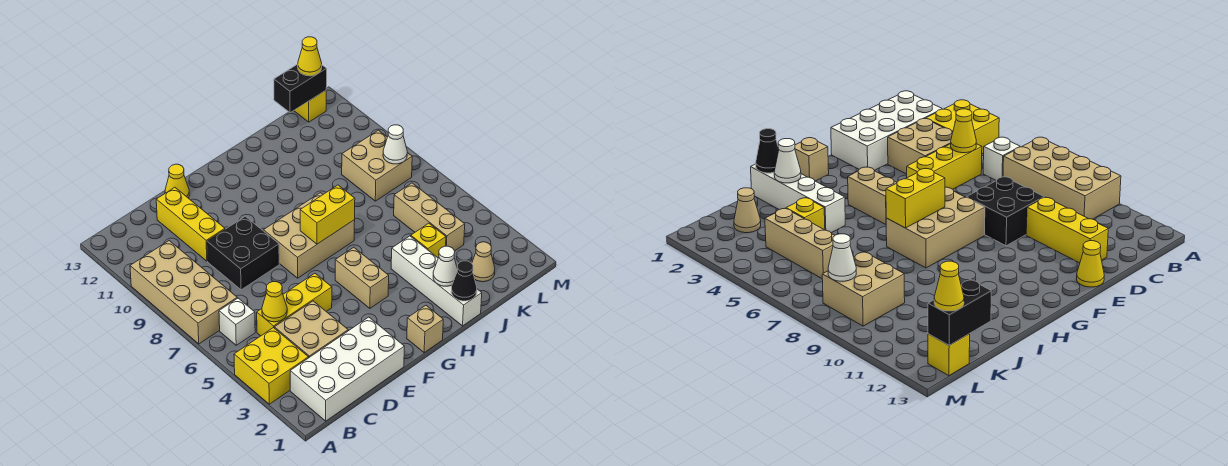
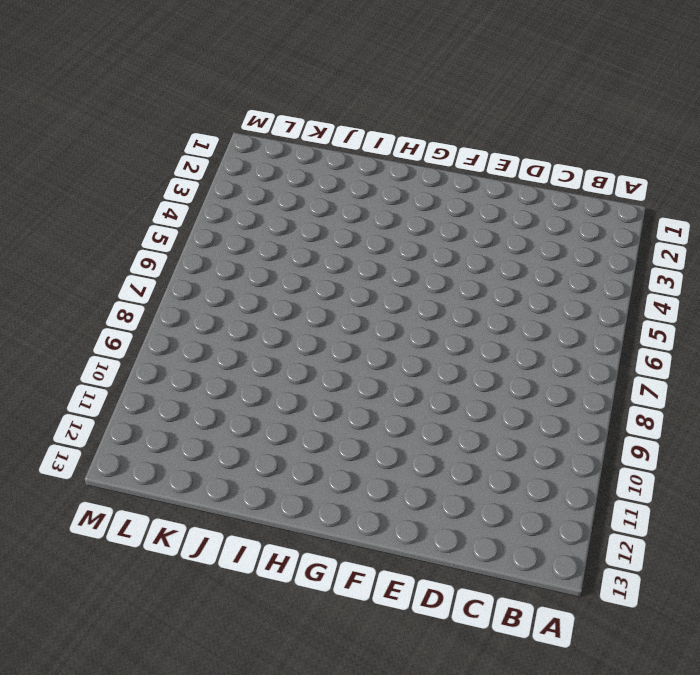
none -> yellow brick A3:B4 level 1
none -> tan brick A7:B10 level 1
none -> white brick B1:E2 level 1

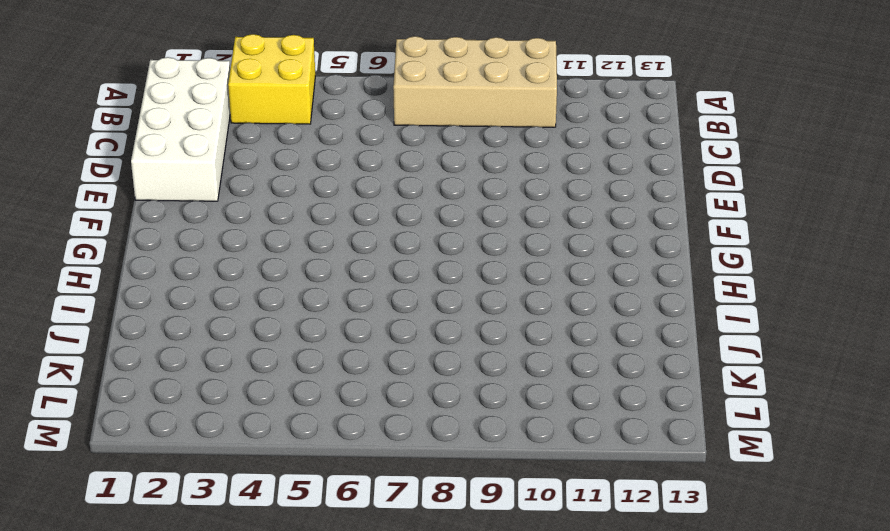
none -> white brick B6 level 1
none -> tan brick C3:D4 level 1
none -> yellow brick C5:E5 level 1

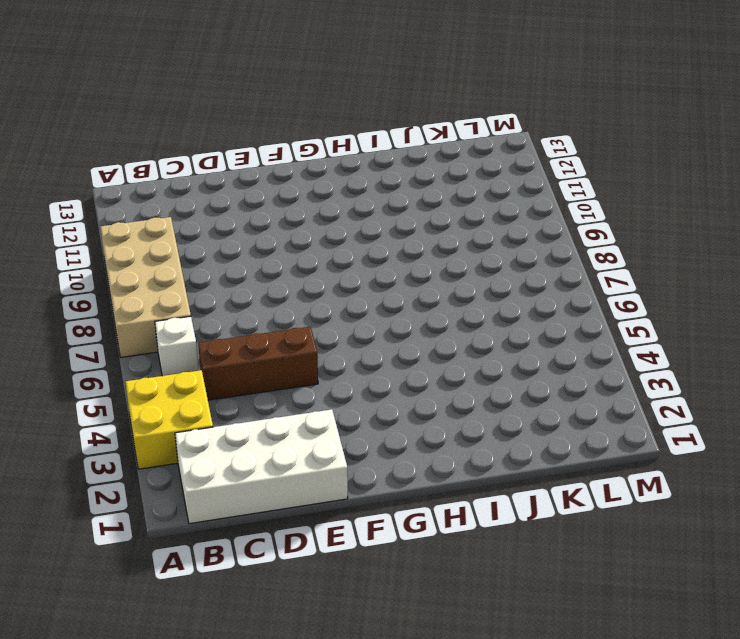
brown brick C5:E5 level 1 -> yellow brick C5:E5 level 1
none -> tan brick C3:D4 level 1
none -> black brick D8:E9 level 1
none -> yellow brick D10:D12 level 1

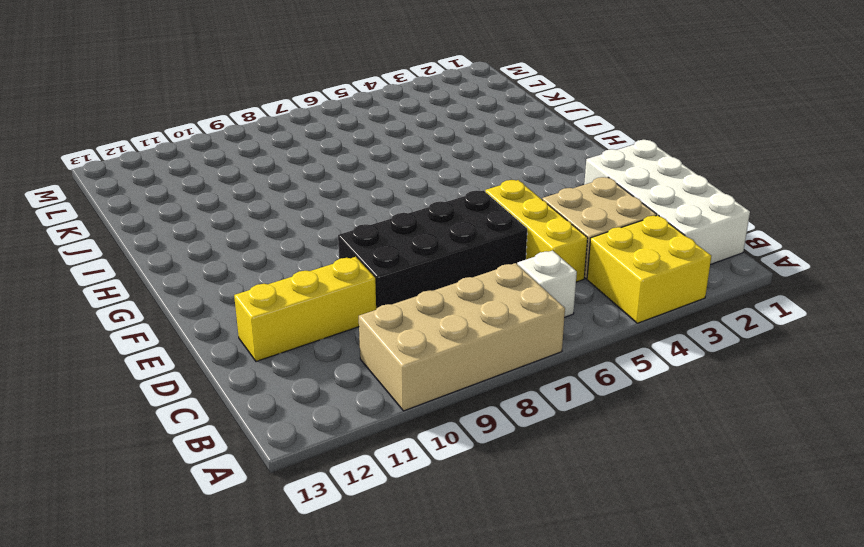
black brick D6:E9 level 1 -> black brick D8:E9 level 1
none -> yellow cone E13 level 1
none -> tan brick F7:H8 level 1
none -> tan brick G1 level 1

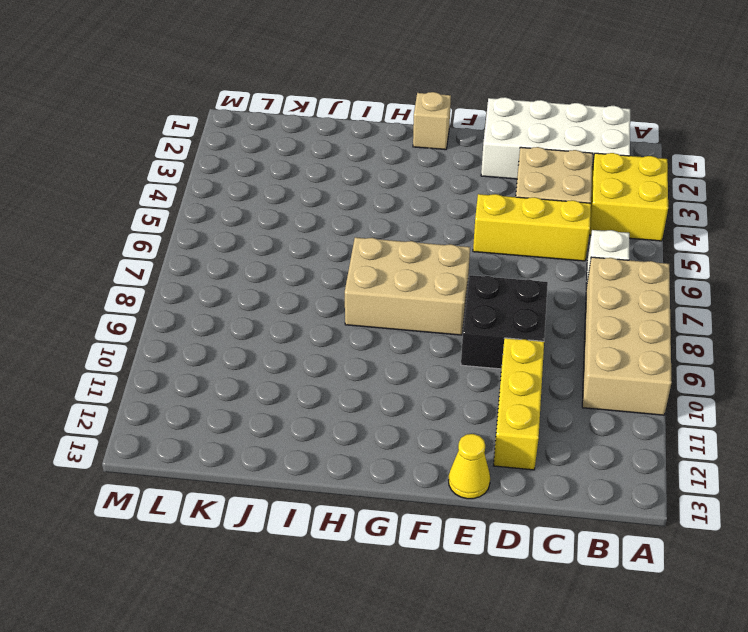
none -> tan brick G4:G5 level 1
none -> white brick I1:I4 level 1
none -> yellow brick J4 level 1

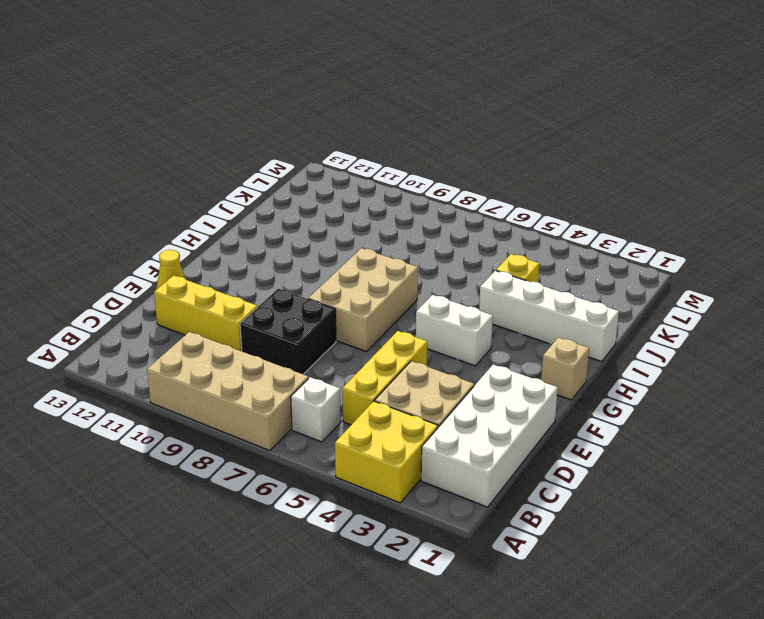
white brick G4:G5 level 1 -> tan brick G4:G5 level 1
none -> tan cone K2 level 1
none -> tan brick K4:K6 level 1
none -> tan brick K8:L9 level 1

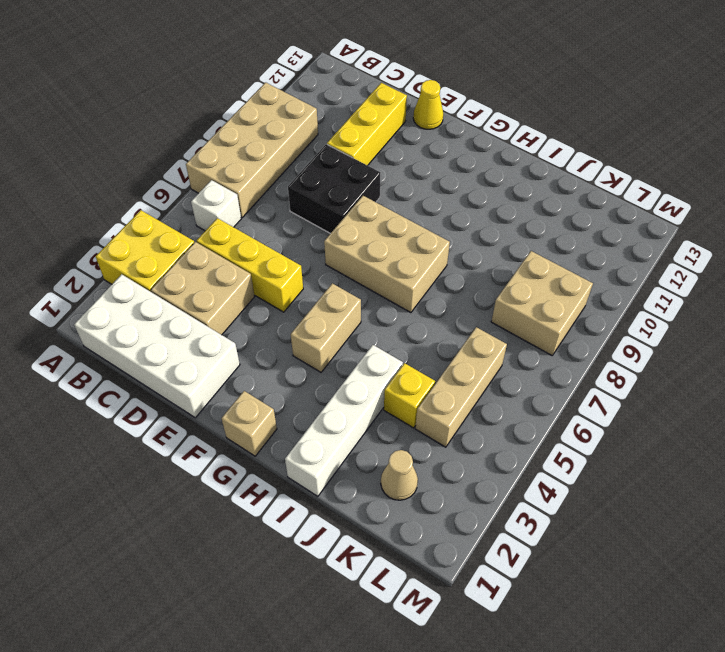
none -> yellow brick L13 level 1
none -> yellow cone C5 level 2
none -> yellow brick G7:H7 level 2

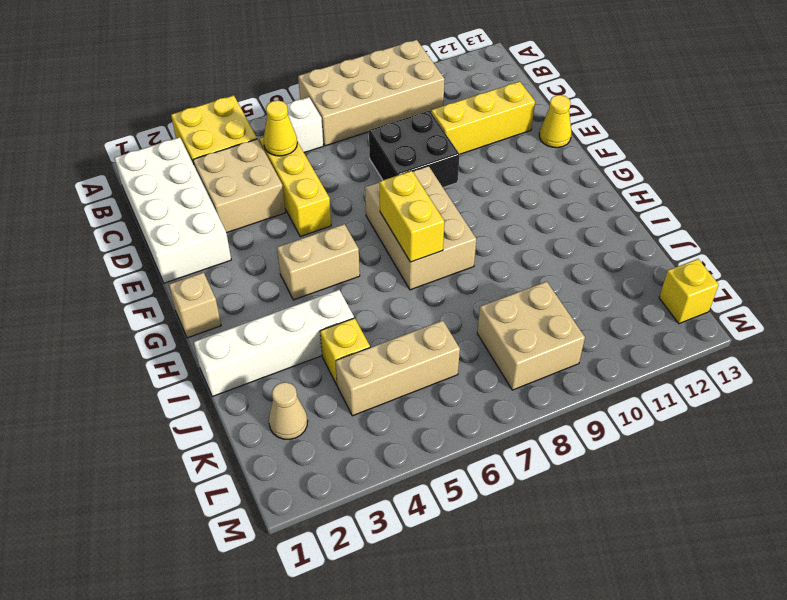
none -> black cone I1 level 2
none -> white cone I2 level 2
none -> black brick K13:L13 level 2

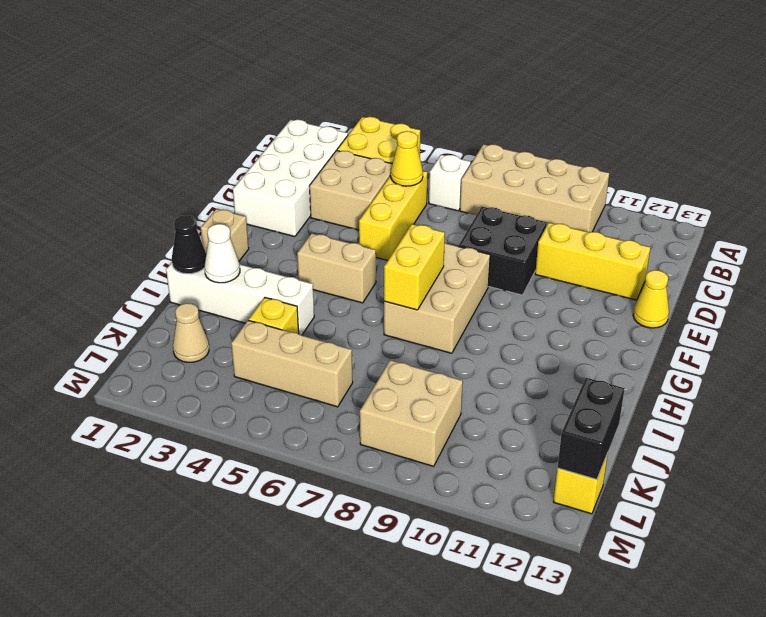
none -> white cone L8 level 2
none -> yellow cone L13 level 3

